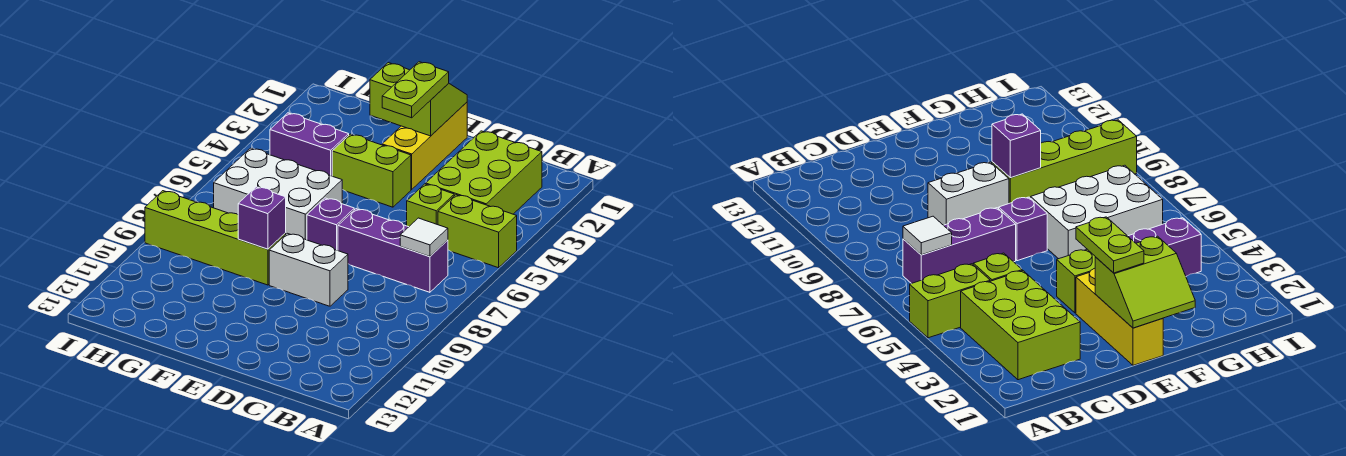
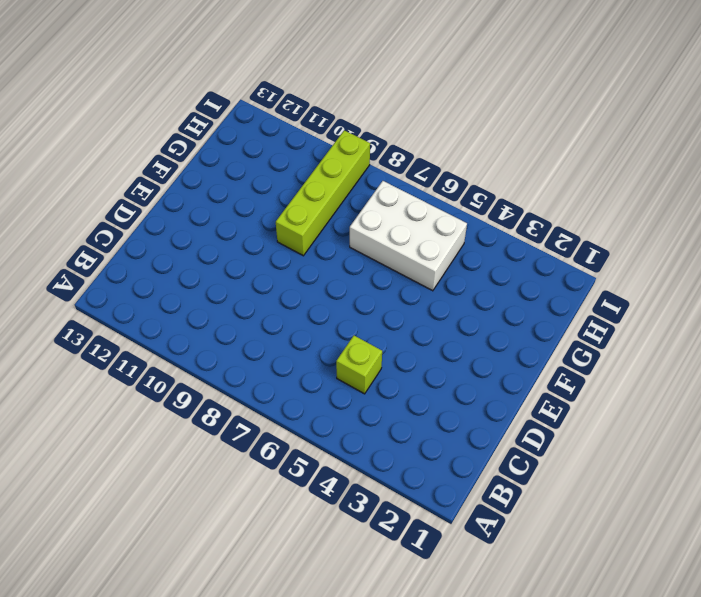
white brick G5:H7 level 1 -> white brick F6:H7 level 1
none -> lime brick A5:B5 level 1
none -> lime brick B2:C4 level 1
none -> purple brick B7:D7 level 1

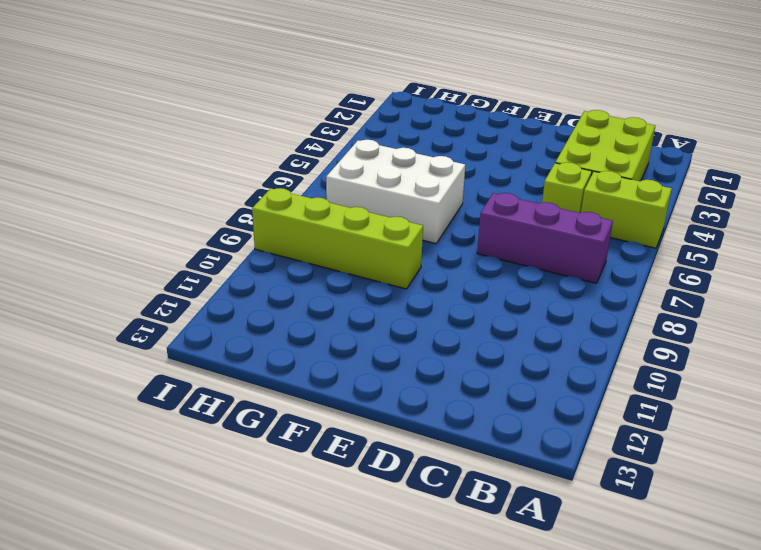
none -> white brick D9:E9 level 1
none -> yellow brick E1:E3 level 1
none -> lime brick E4:F4 level 1

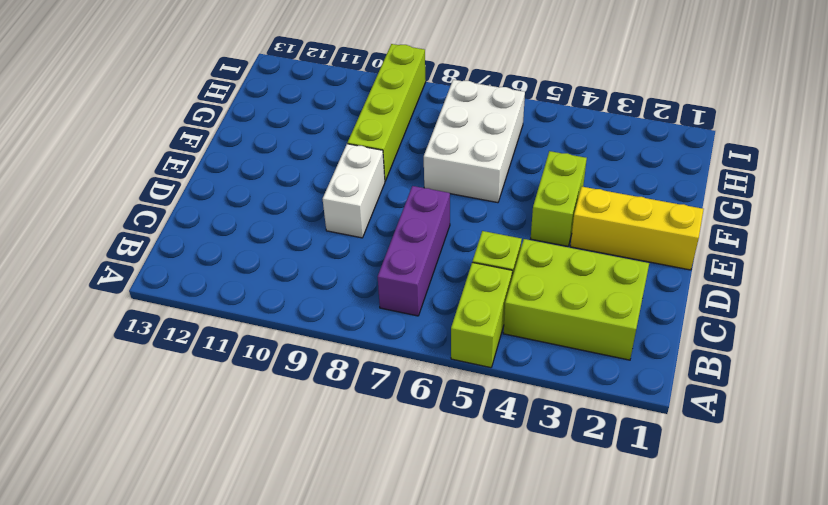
none -> purple brick E7 level 1
none -> purple brick G4:H4 level 1
none -> white tile B7 level 2

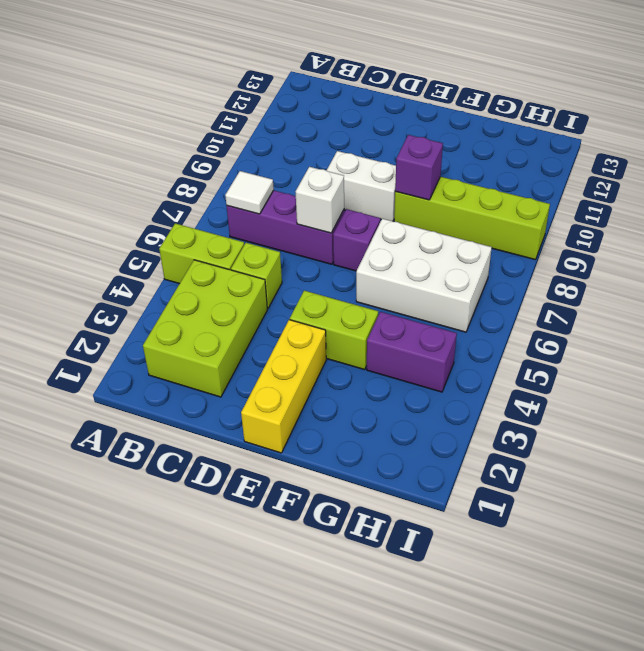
white brick D7 level 2 -> none
none -> lime slope E1:F2 level 2 top 2
none -> lime plate E2:E3 level 3

